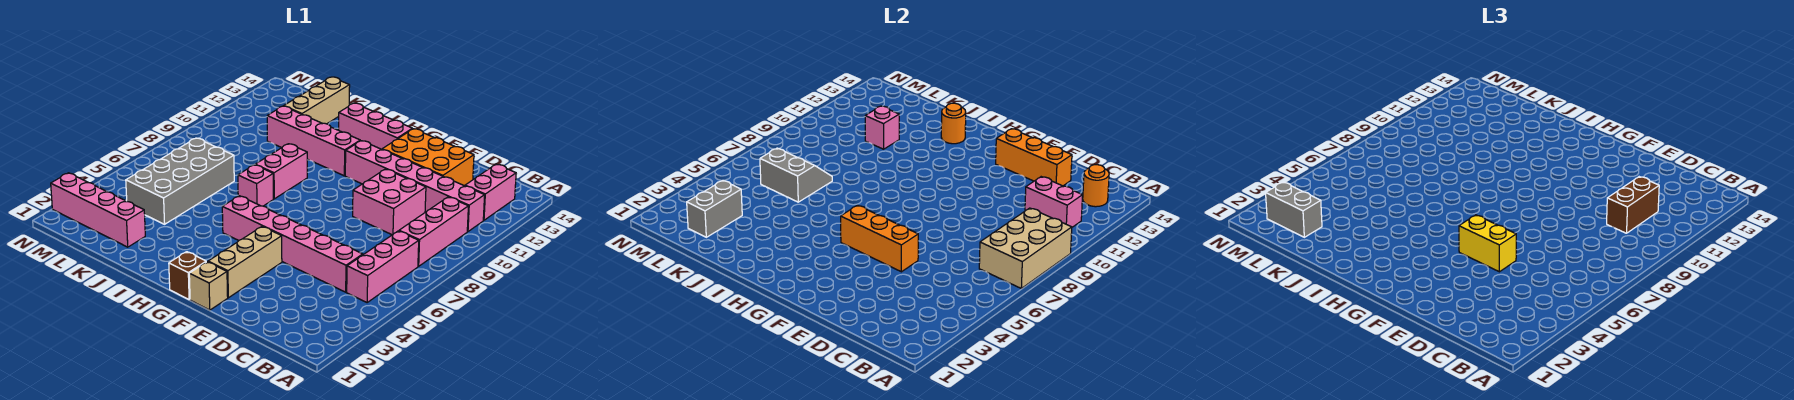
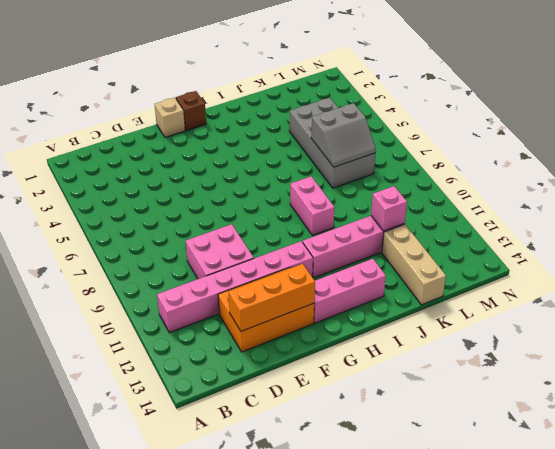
none -> pink brick B5:B7 level 1
none -> pink brick B8:B10 level 1
none -> pink brick B12:B13 level 1

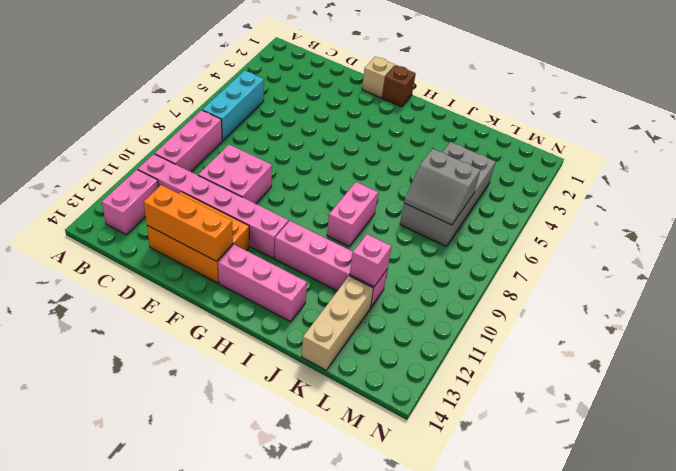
cyan brick B5:B7 level 1 -> pink brick B5:B7 level 1
none -> pink brick C5:H5 level 1
none -> tan brick F2:F4 level 1
none -> pink brick I7 level 1

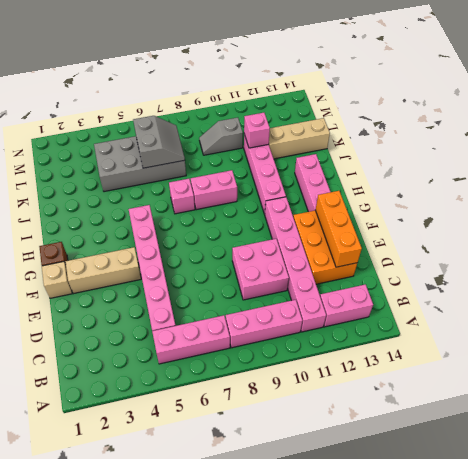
grey slope L9:L10 level 1 top 10 -> none
none -> pink brick K2:N2 level 1
none -> tan brick A7:B9 level 2
none -> pink brick B11:C11 level 2

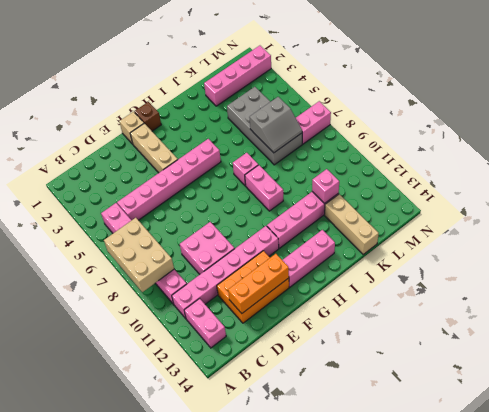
pink brick M7:N7 level 1 -> pink brick B11:C11 level 2
none -> orange round brick B13 level 2
none -> orange brick E5:G5 level 2
none -> orange round brick I13 level 2

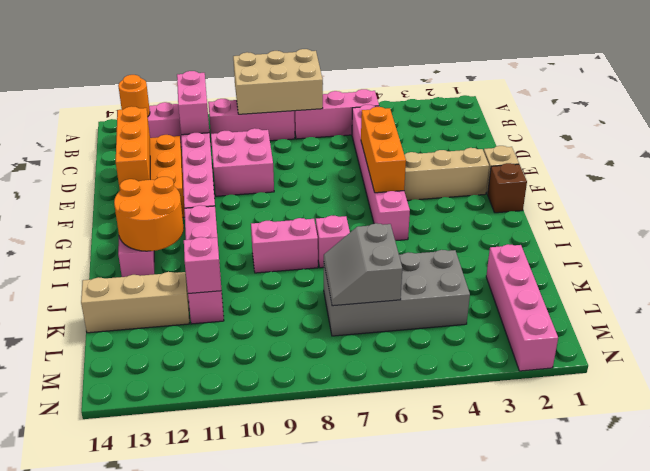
orange round brick H12:I13 level 2 -> orange round brick I13 level 2
none -> grey brick L2:L3 level 2
none -> brown brick C10:C11 level 3
none -> yellow brick E5:F5 level 3

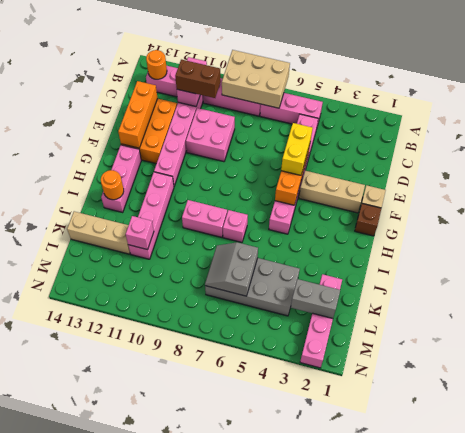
none -> grey brick L2:M2 level 3

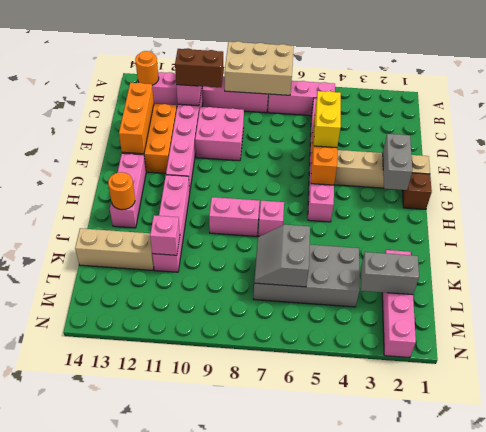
grey brick F2:G2 level 2 -> grey brick L2:M2 level 3

